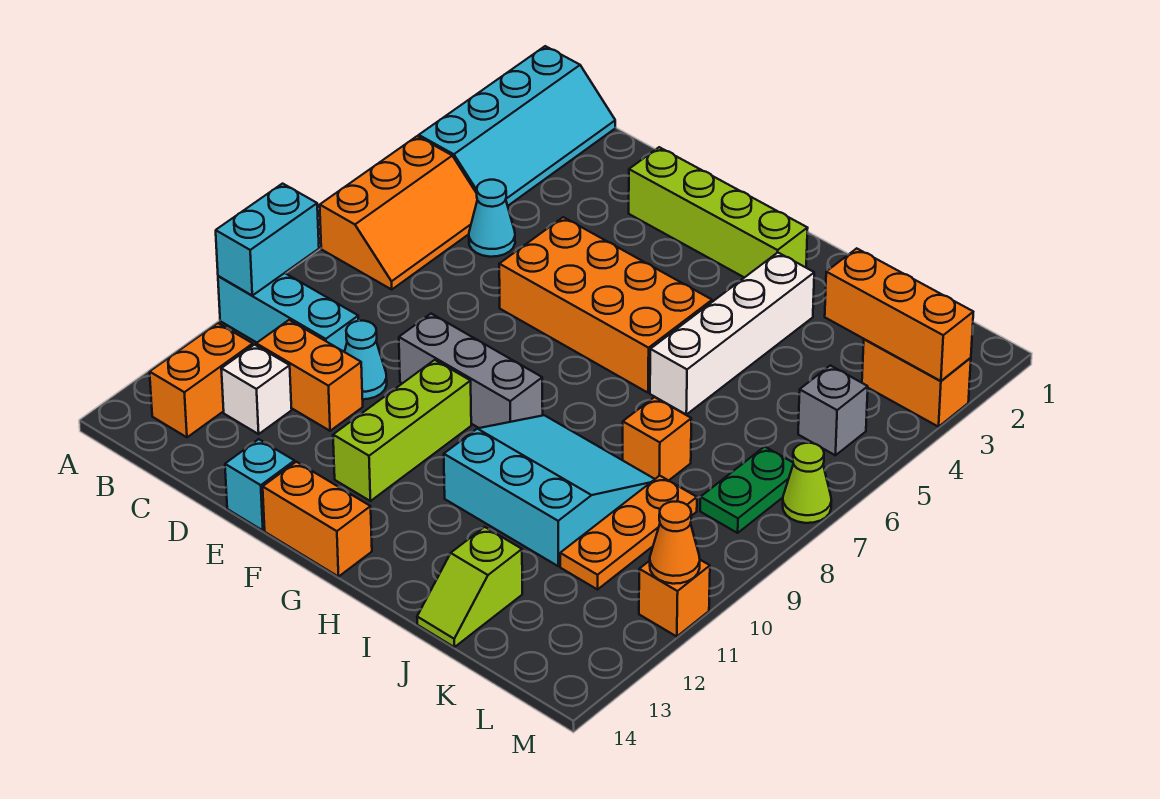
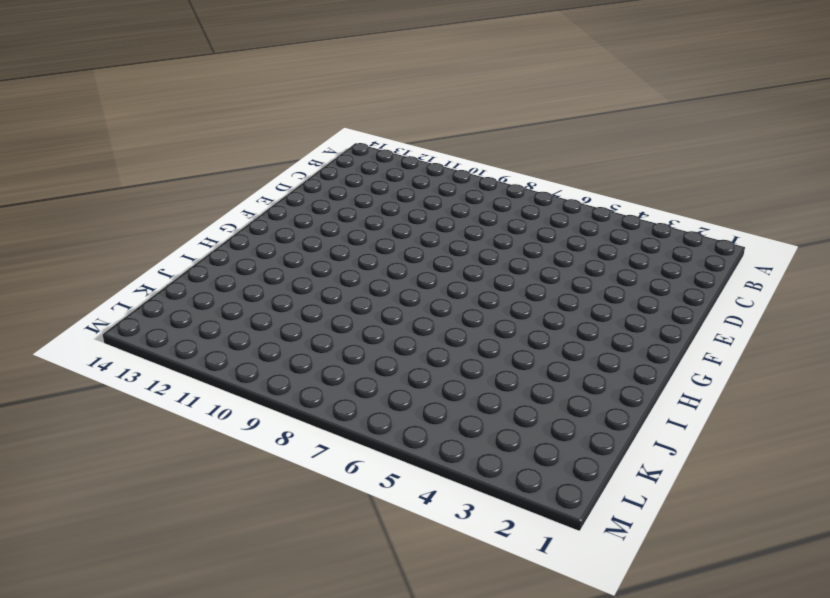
none -> cyan slope A1:B4 level 1 top A
none -> orange slope A5:B7 level 1 top A
none -> cyan brick A10:C10 level 1

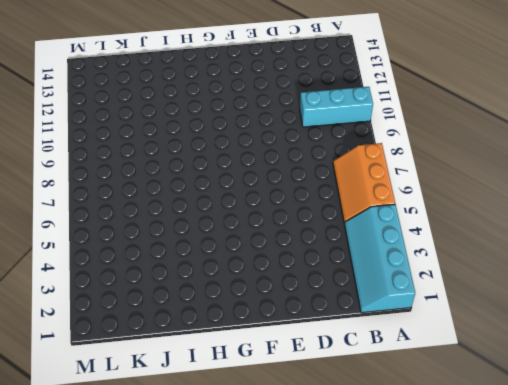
none -> orange brick B12:B13 level 1
none -> cyan cone C5 level 1
none -> orange brick C11:D11 level 1

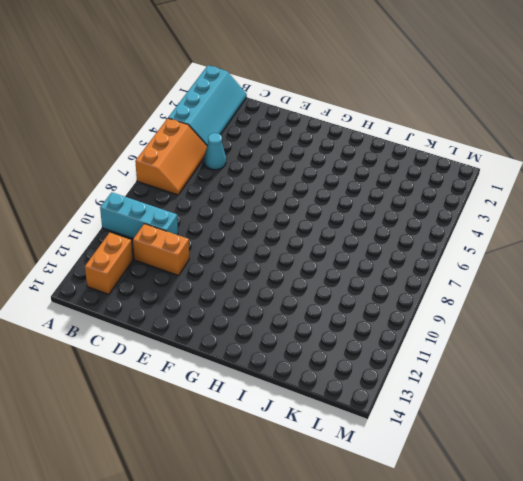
none -> white brick C12 level 1
none -> cyan cone D10 level 1
none -> lime brick E2:H2 level 1

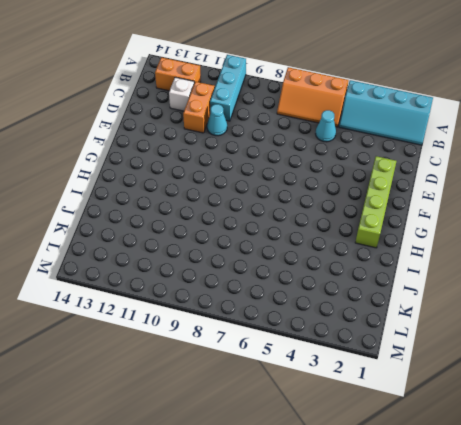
none -> orange brick E5:H6 level 1
none -> grey brick E9:G9 level 1
none -> cyan brick E14 level 1

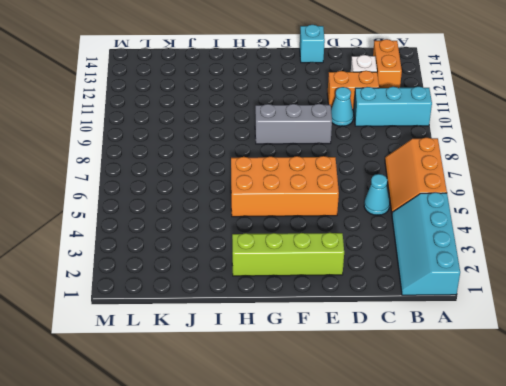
none -> lime brick F10:F12 level 1
none -> orange brick F14:G14 level 1
none -> cyan slope H9:J11 level 1 top 11

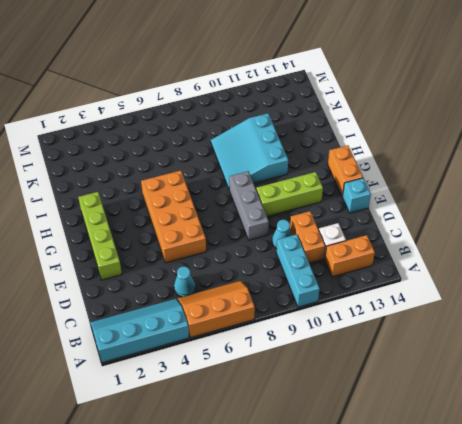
none -> white brick I3:I6 level 1
none -> orange brick J8 level 1
none -> lime slope J13:J14 level 1 top 13

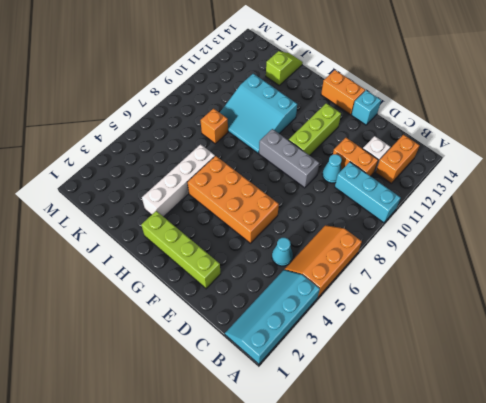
none -> orange plate K9:K11 level 1
none -> orange brick L3:M3 level 1
none -> grey brick L5 level 1

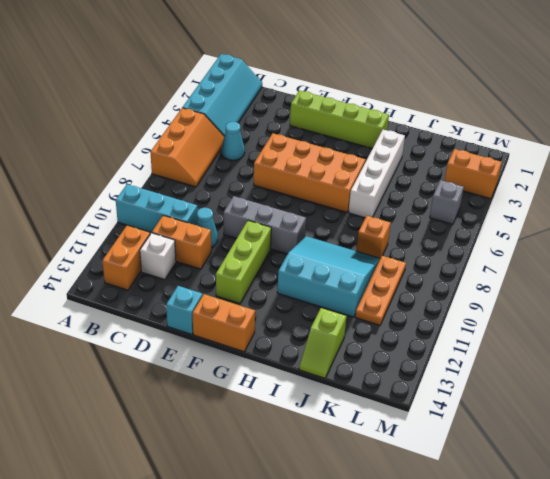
none -> green plate L7:L8 level 1
none -> lime cone M7 level 1
none -> orange brick M11 level 1

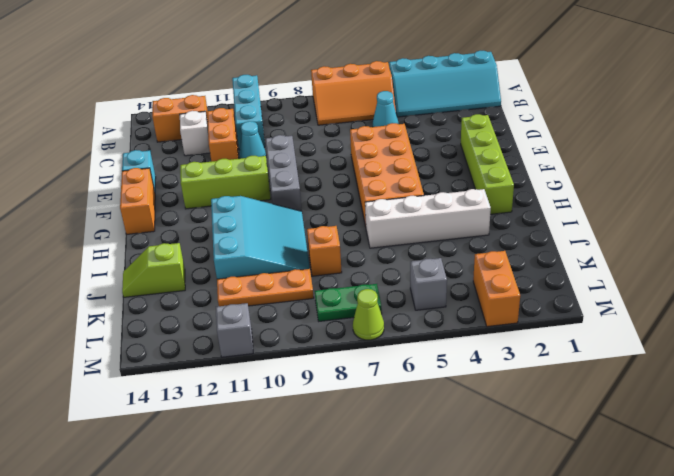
grey brick M11 level 1 -> orange brick M11 level 1
none -> cyan brick A9:A10 level 2
none -> orange brick K3:M3 level 2
none -> orange cone M11 level 2

